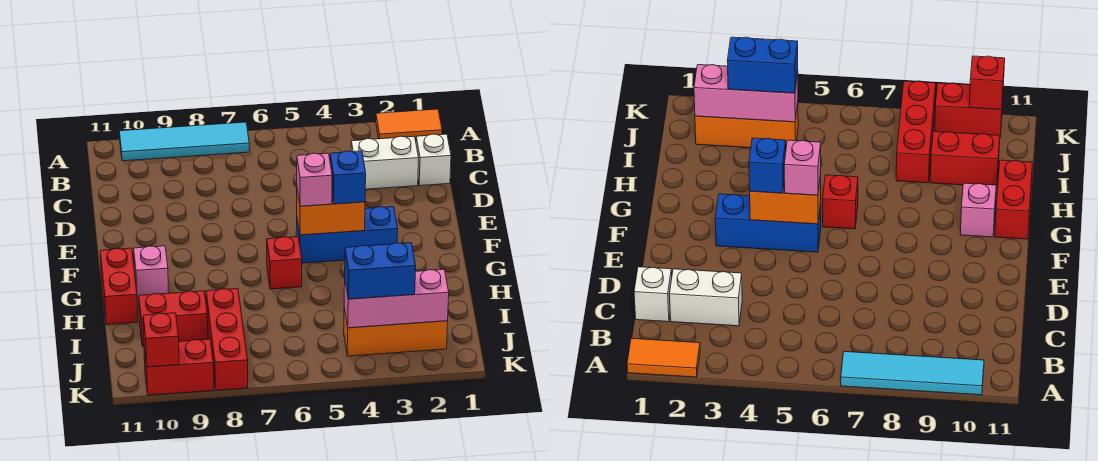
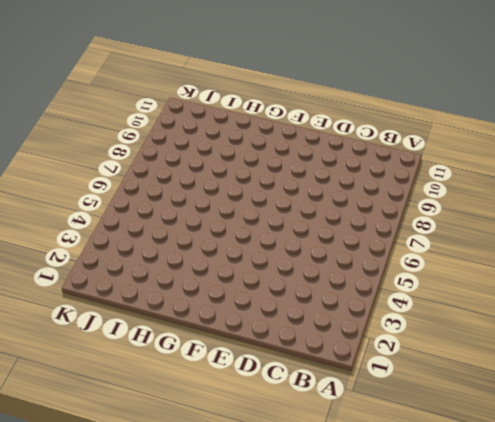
none -> orange tile A1:A2 level 1
none -> cyan tile A7:A10 level 1
none -> white brick C1 level 1

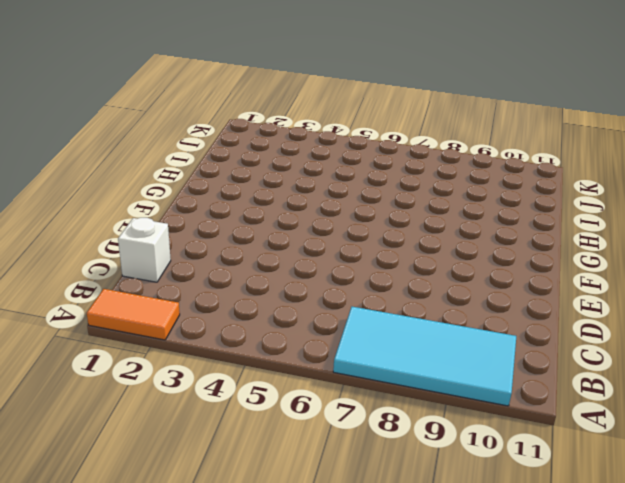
cyan tile A7:B10 level 1 -> cyan tile A7:A10 level 1
none -> white brick C2:C3 level 1
none -> blue brick F3:F5 level 1
none -> red brick G6 level 1

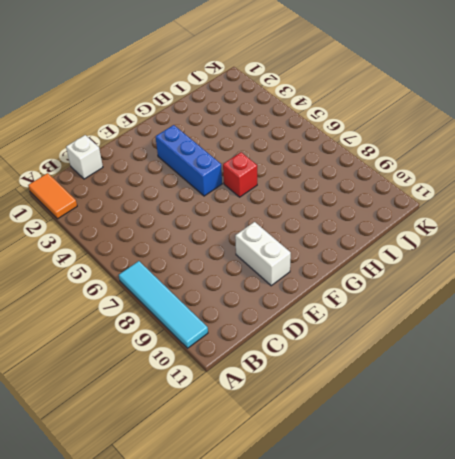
white brick E9:E10 level 1 -> white brick C2:C3 level 1
none -> pink brick G10 level 1
none -> red brick G11:H11 level 1
none -> red brick I8:K8 level 1

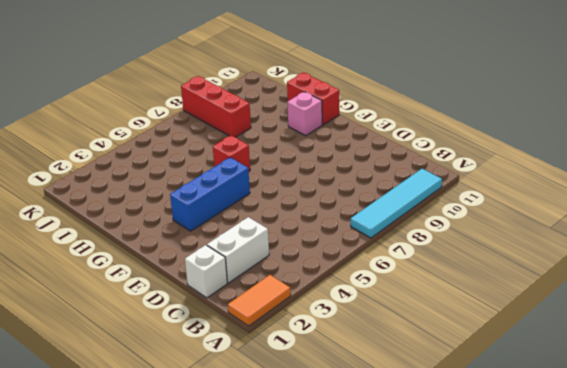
none -> red brick I9:I10 level 1
none -> orange brick J2:J4 level 1
none -> red brick K9:K10 level 1

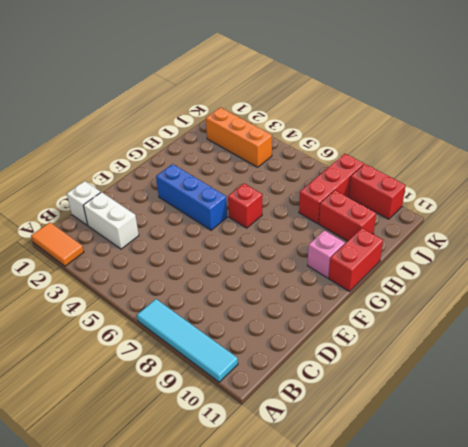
none -> orange brick F4:F5 level 2
none -> pink brick J2:J4 level 2
none -> red brick K10 level 2

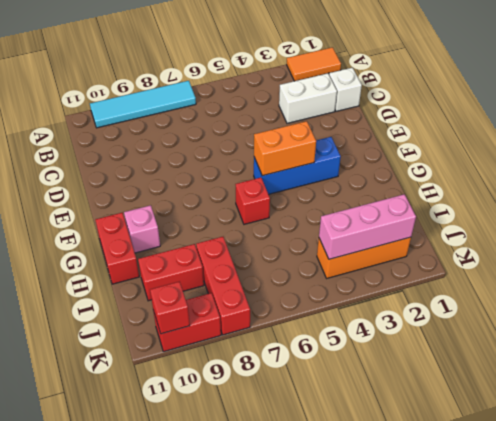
none -> blue brick F4 level 3
none -> pink brick F5 level 3
none -> blue brick J3:J4 level 3

